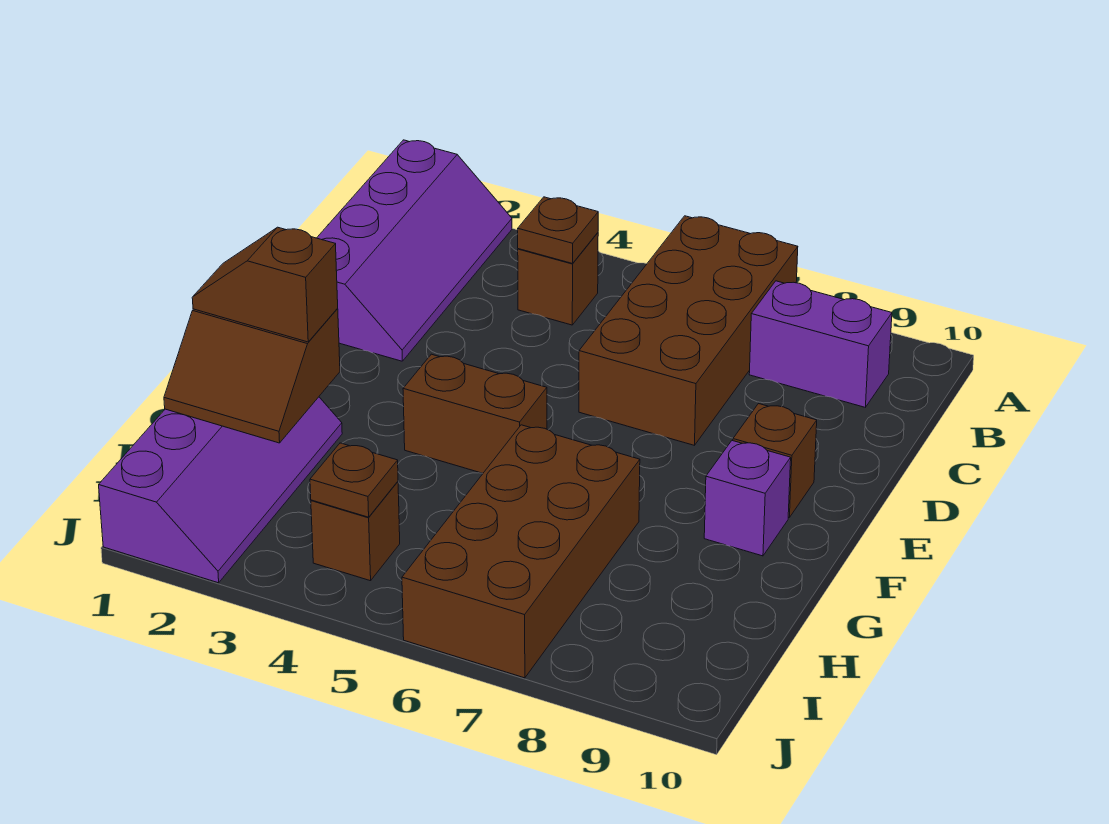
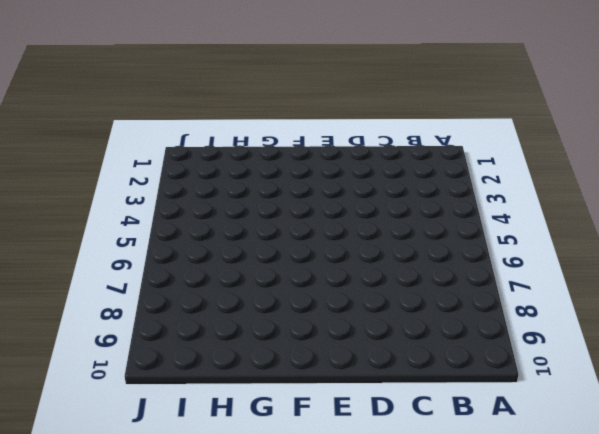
none -> purple slope A1:D2 level 1 top 1
none -> brown brick A6:D7 level 1
none -> brown brick B4 level 1

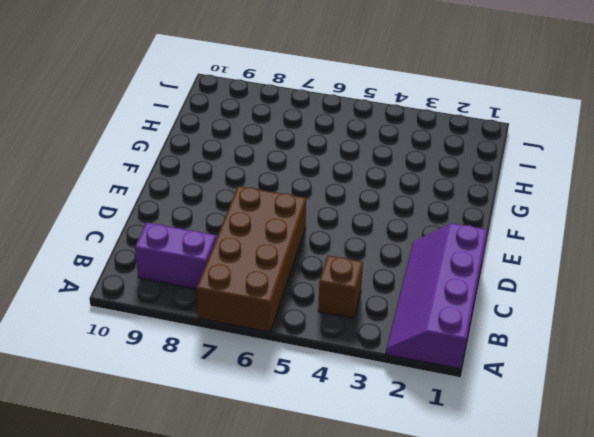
none -> brown brick E9 level 1
none -> brown brick F4:F5 level 1
none -> purple brick F9 level 1

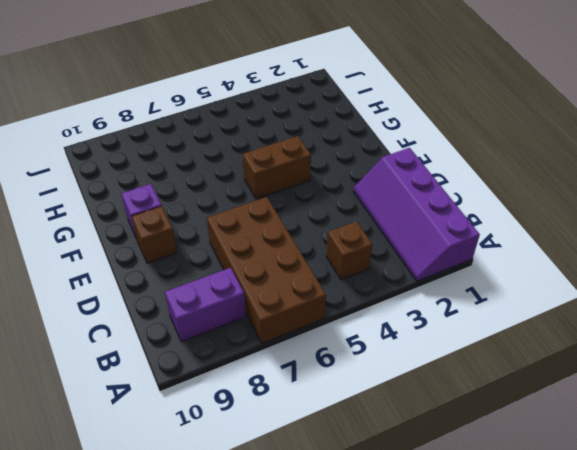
none -> purple slope G1:J2 level 1 top 1
none -> brown brick G6:J7 level 1
none -> brown brick I4 level 1

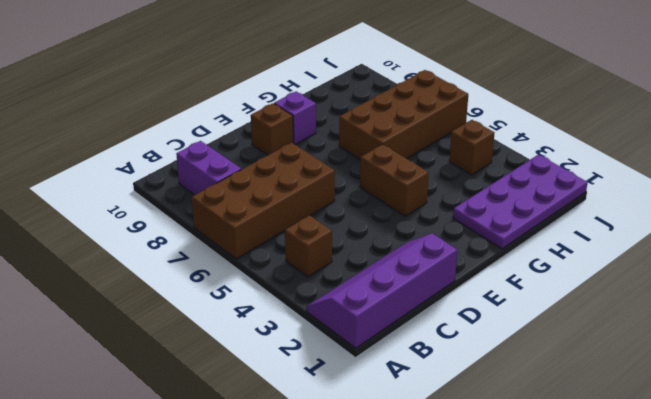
purple plate G1:J2 level 1 -> purple slope G1:J2 level 1 top 1
none -> brown plate B4 level 2
none -> brown slope G1:H2 level 2 top G
none -> brown plate I4 level 2

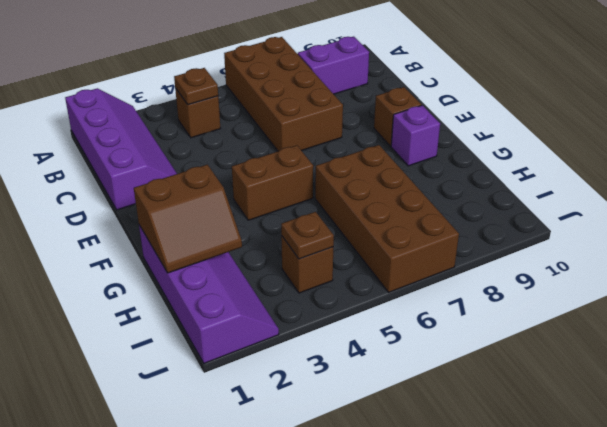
none -> brown slope G1:G2 level 3 top 2

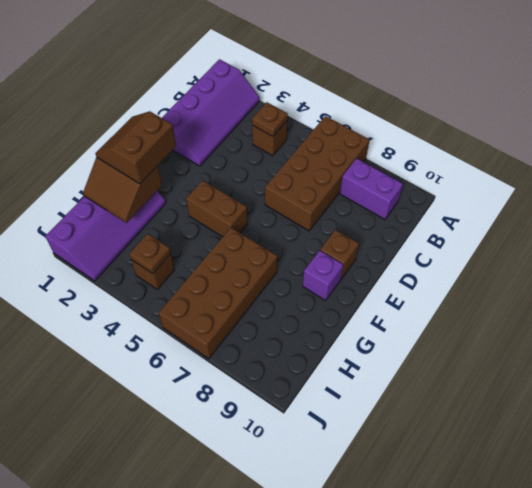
brown slope F1:G2 level 3 top 2 -> brown slope G1:G2 level 3 top 2

